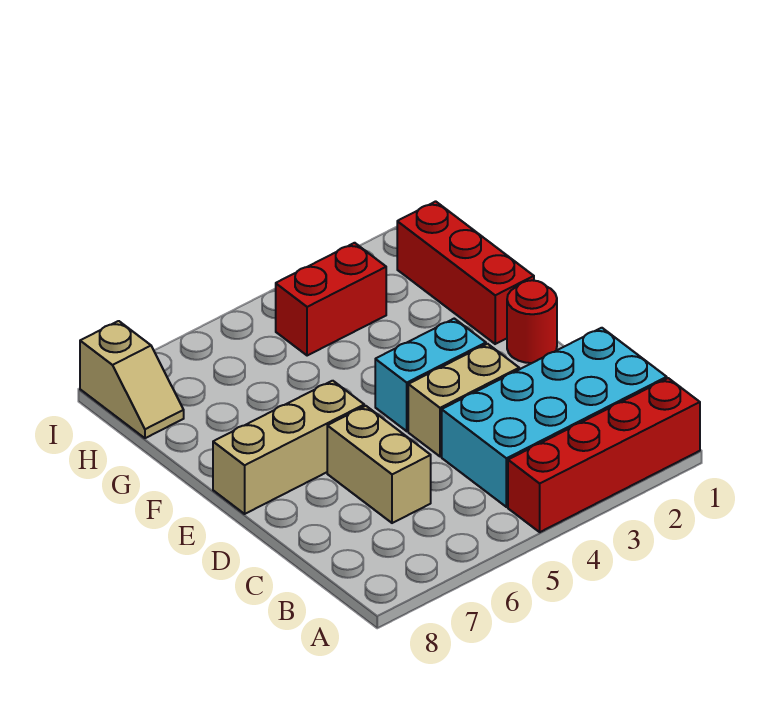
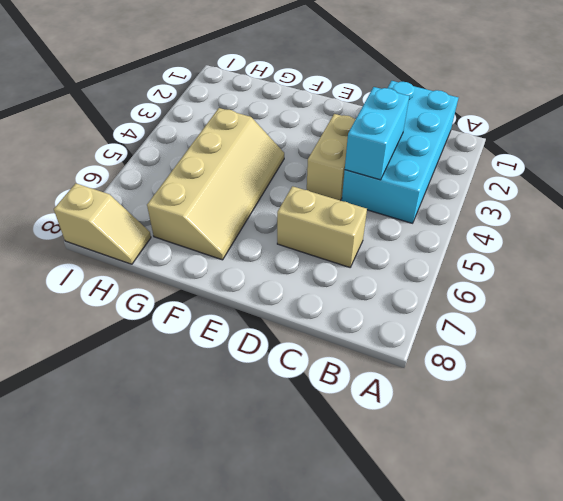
cyan brick C3:C4 level 2 -> cyan brick E3:E4 level 1
tan slope F4:G7 level 1 top G -> none
none -> red brick A1:A4 level 1
none -> red round brick E1 level 1

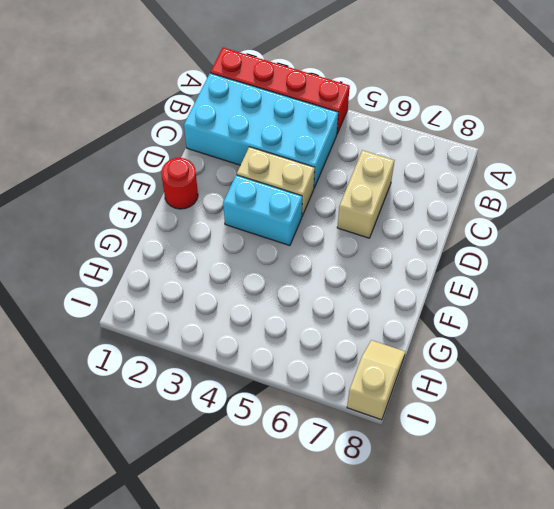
none -> tan brick E6:E8 level 1
none -> red brick F1:H1 level 1

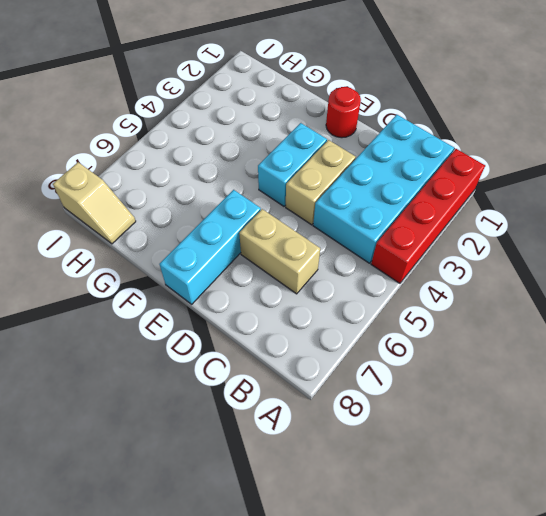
cyan brick E6:E8 level 1 -> tan brick E6:E8 level 1
none -> red brick F1:H1 level 1
none -> red brick H3:H4 level 1

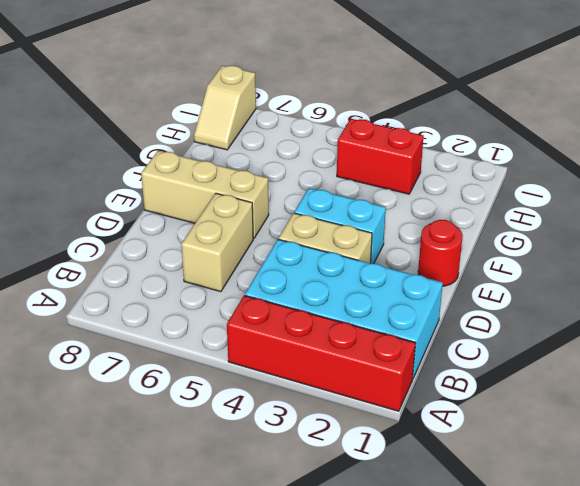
none -> red brick F1:H1 level 1

